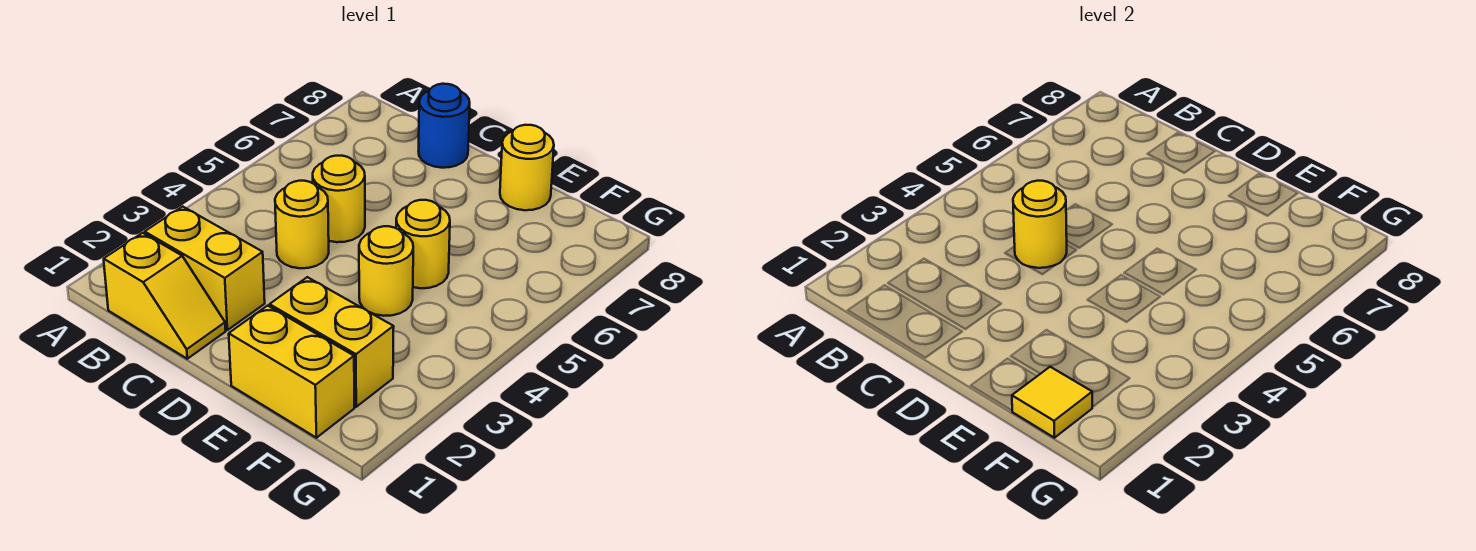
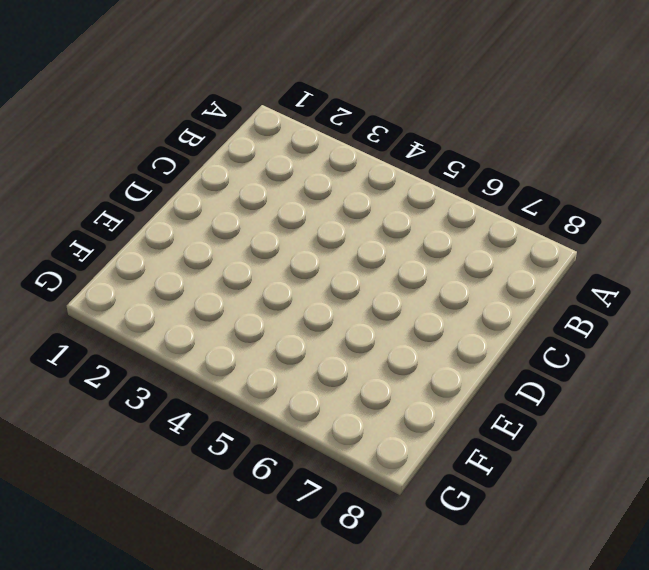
none -> yellow slope B1:C1 level 1 top B
none -> yellow brick B2:C2 level 1
none -> yellow round brick C4 level 1

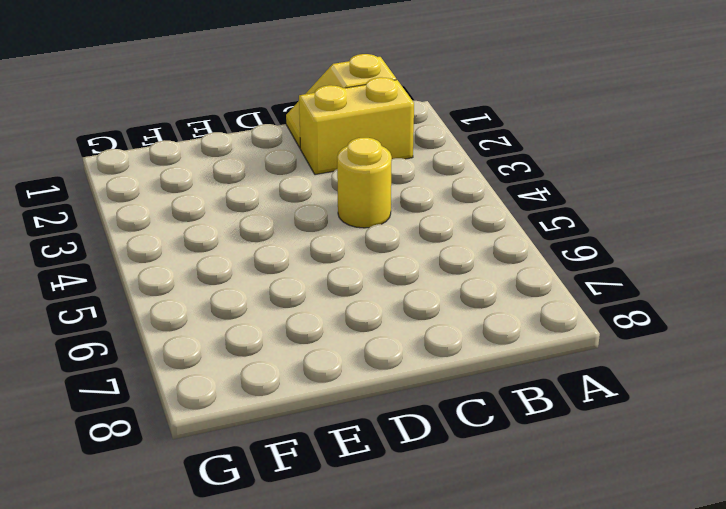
none -> yellow round brick C5 level 1
none -> blue round brick C8 level 1
none -> yellow brick E1:F1 level 1

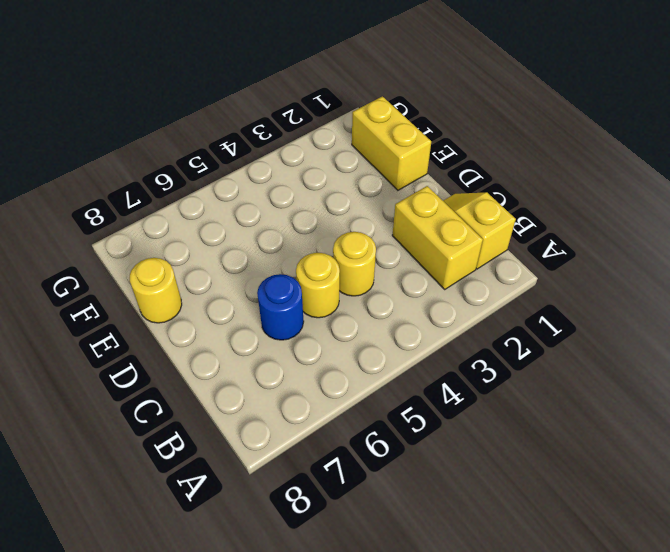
blue round brick C6 level 1 -> blue round brick C8 level 1
none -> yellow brick E2:F2 level 1
none -> yellow round brick E4 level 1
none -> yellow round brick E5 level 1

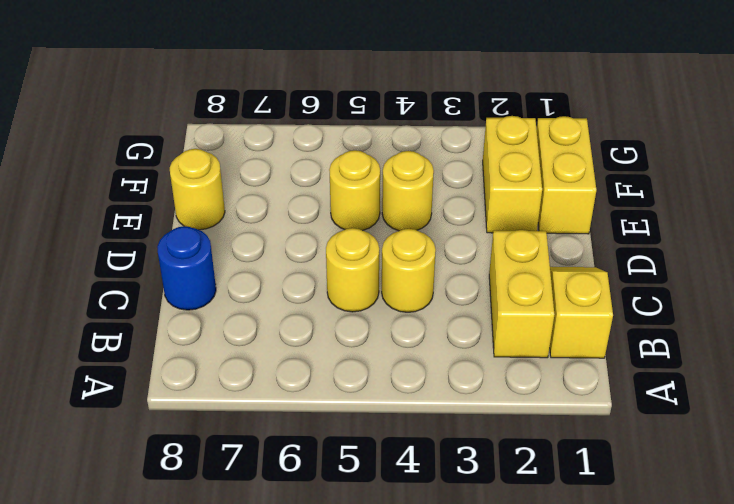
none -> yellow round brick C4 level 2
none -> yellow tile F1 level 2

